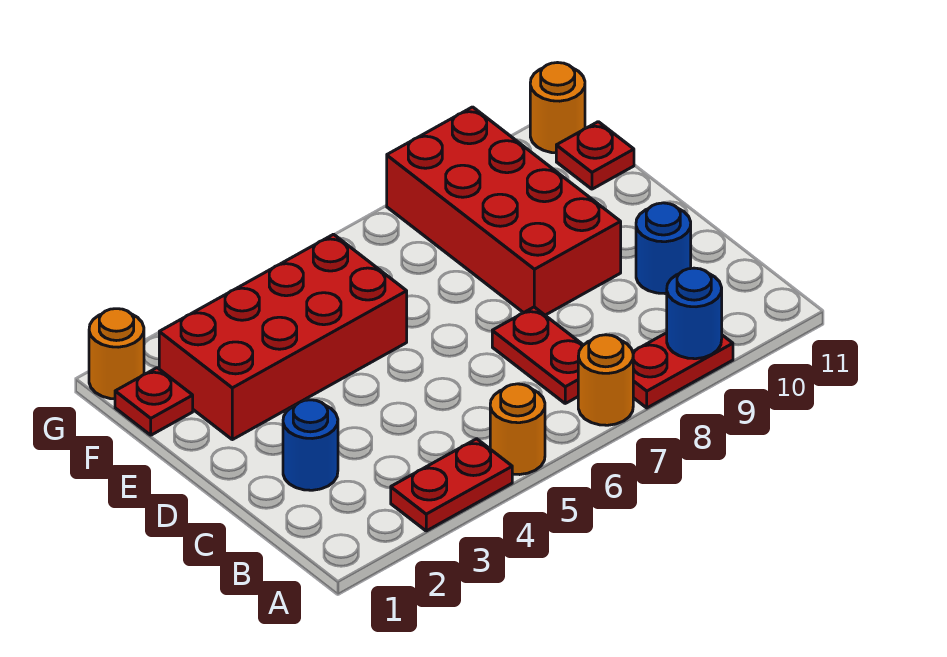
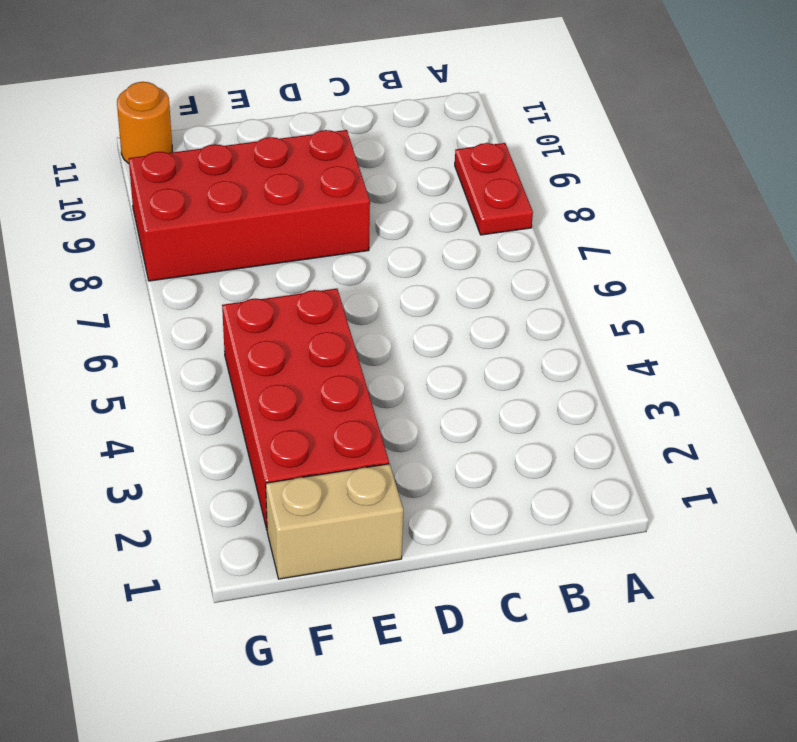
tan brick E1:F1 level 1 -> red plate F1 level 1
none -> red plate A3:A4 level 1
none -> orange round brick A5 level 1
none -> orange round brick A7 level 1

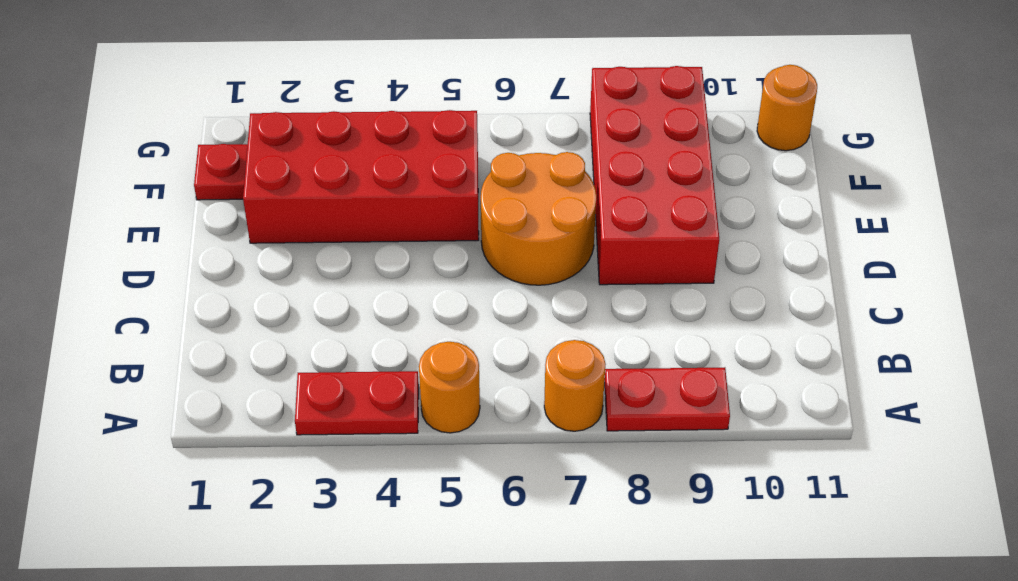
orange round brick D6:E7 level 1 -> none
none -> red plate B7:C7 level 1
none -> blue round brick C2 level 1
none -> blue round brick C10 level 1

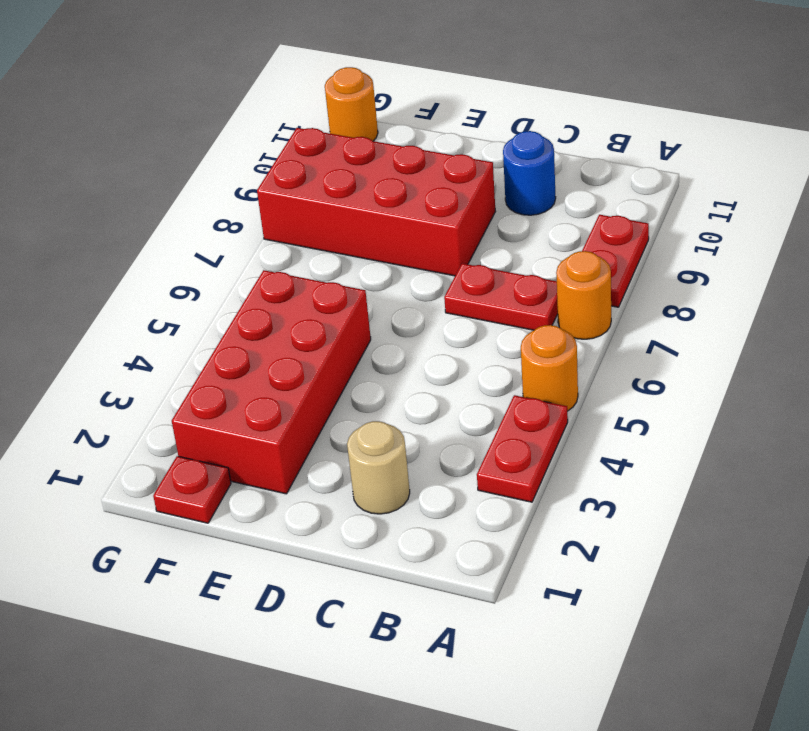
tan round brick C2 level 1 -> blue round brick C2 level 1
none -> red plate F11 level 1
none -> orange round brick G1 level 1
none -> blue round brick A9 level 2

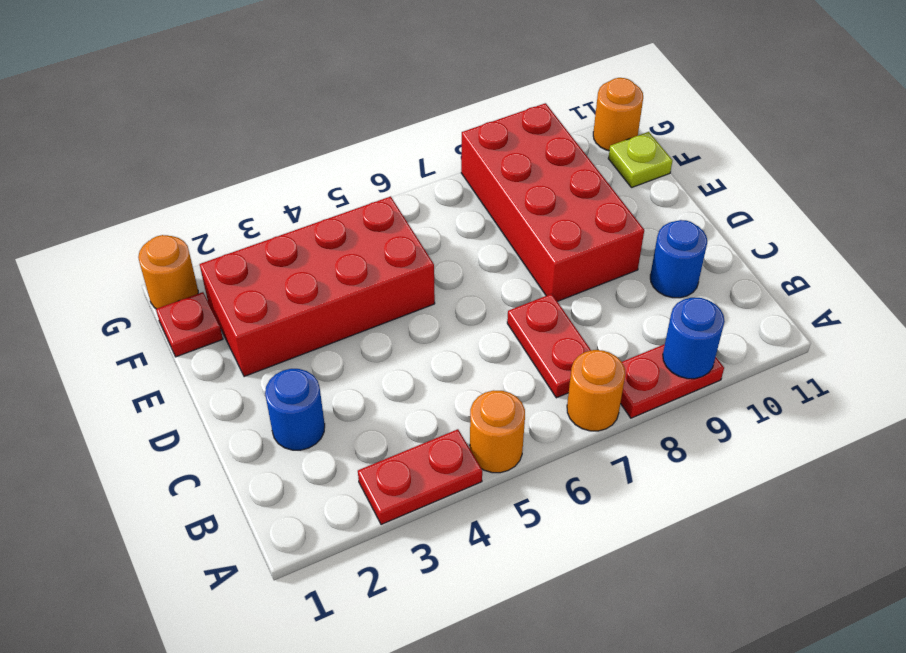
lime plate F11 level 1 -> red plate F11 level 1

